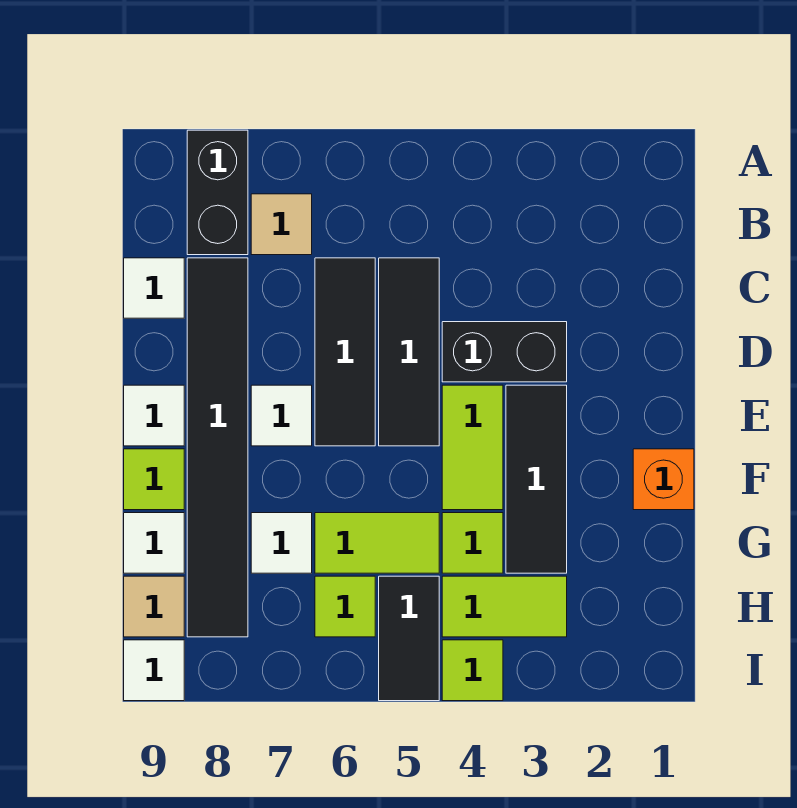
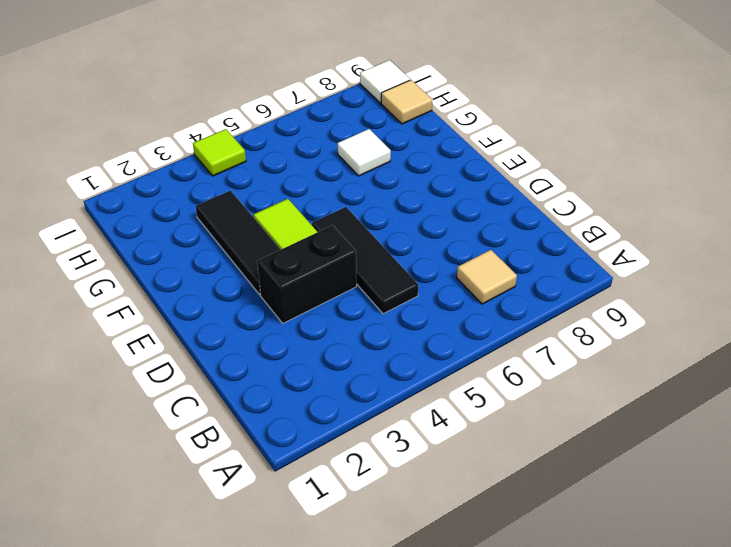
none -> black brick A8:B8 level 1
none -> black tile C6:E6 level 1
none -> black tile C8:H8 level 1

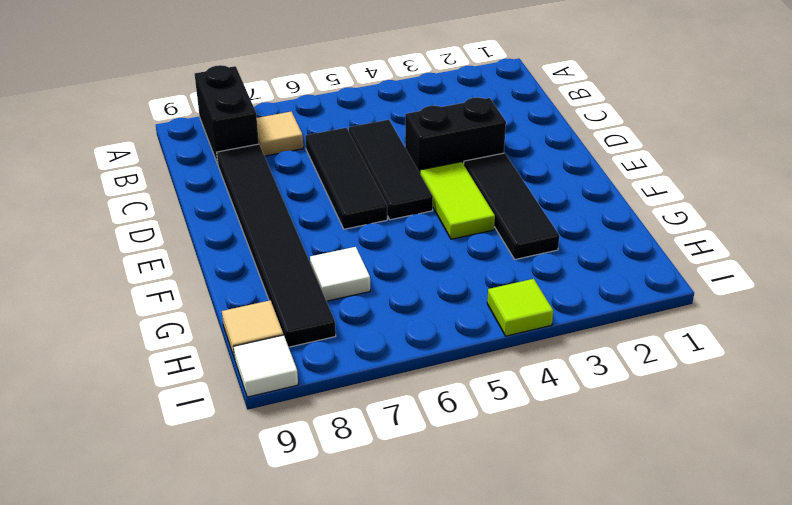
none -> white tile C9 level 1
none -> white tile E7 level 1
none -> white tile E9 level 1

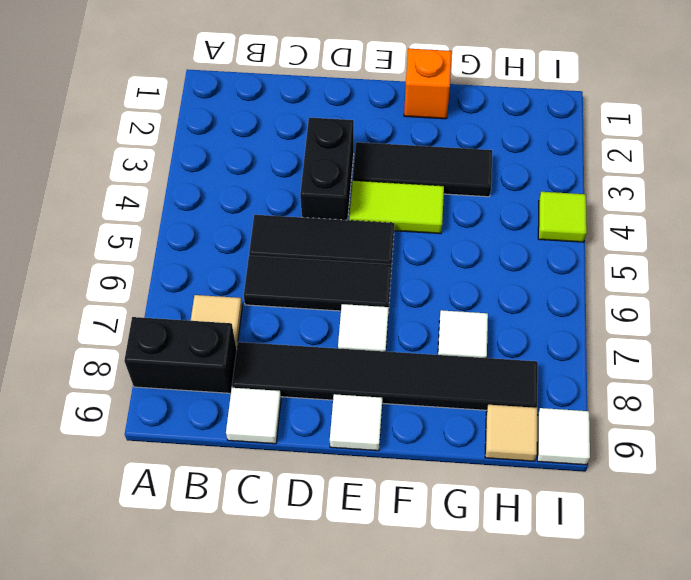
none -> lime tile F9 level 1
none -> lime tile G4 level 1
none -> lime tile G5:G6 level 1

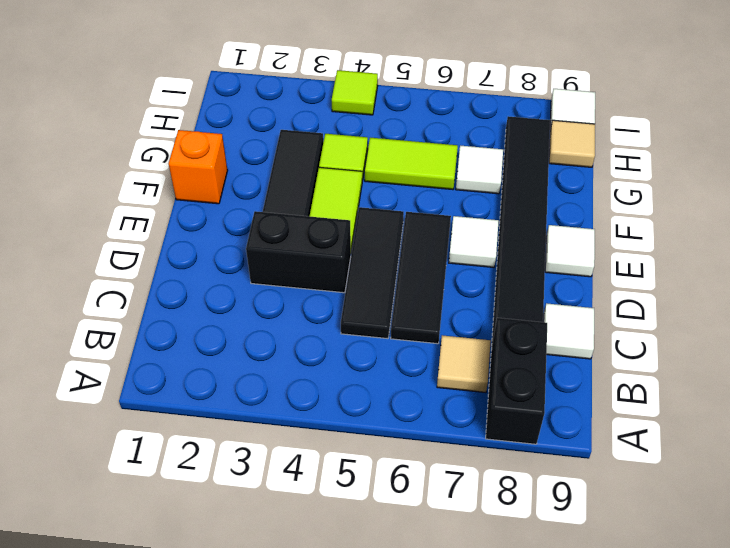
none -> lime tile F9 level 1
none -> white tile G9 level 1
none -> lime tile H3:H4 level 1

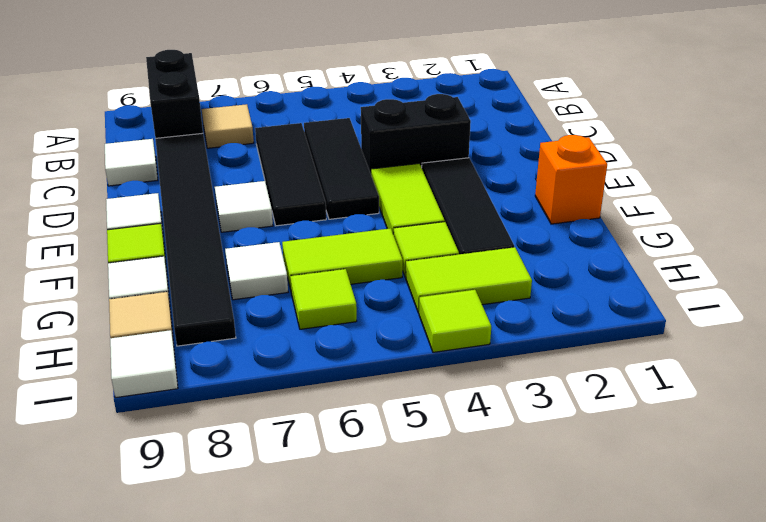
none -> black tile H5:I5 level 1

